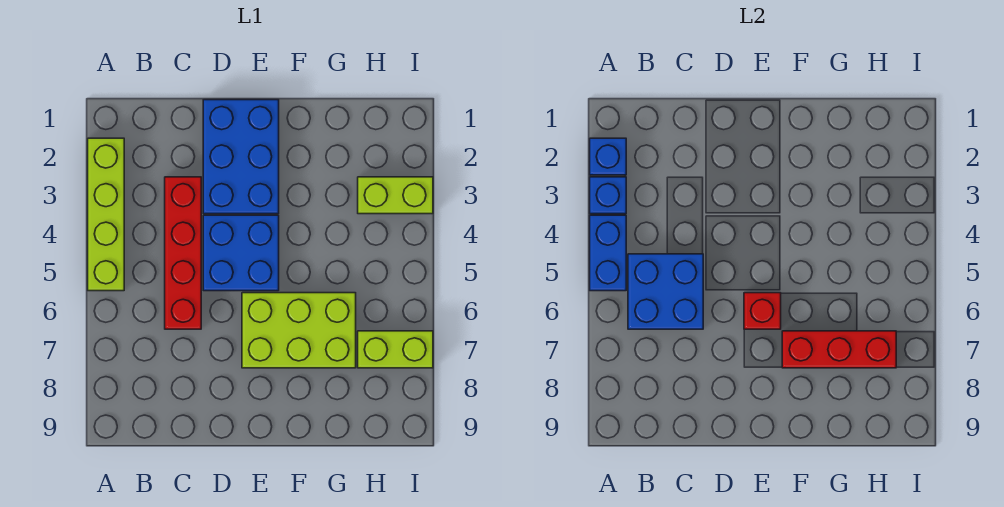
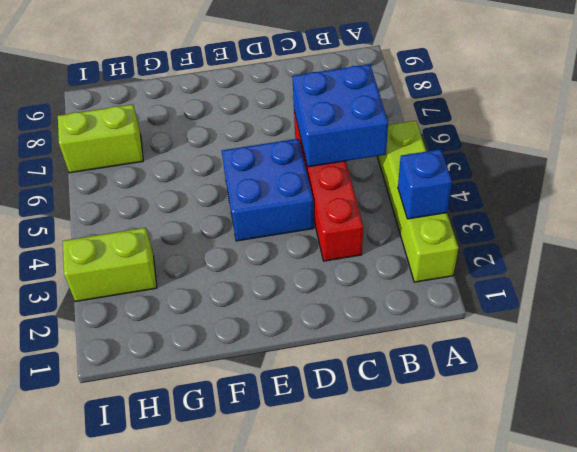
none -> blue brick D1:E3 level 1
none -> lime brick E6:G7 level 1
none -> blue brick A2 level 2

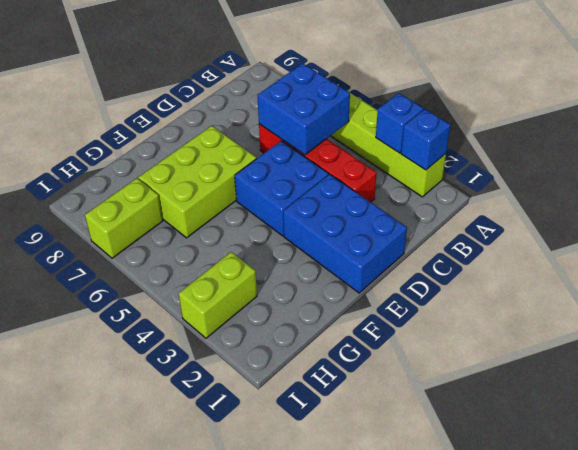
none -> blue brick A4:A5 level 2
none -> red brick E6 level 2
none -> red brick F7:H7 level 2

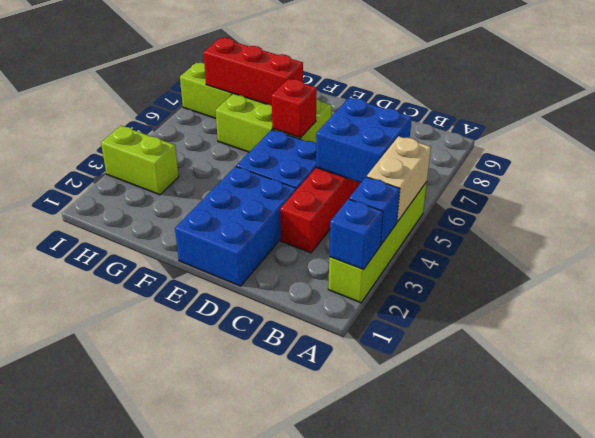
tan brick A4:A5 level 2 -> blue brick A4:A5 level 2

